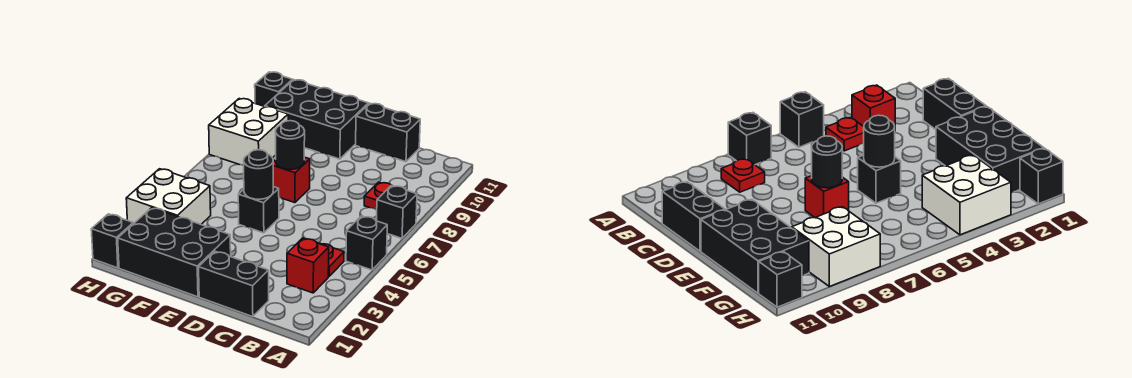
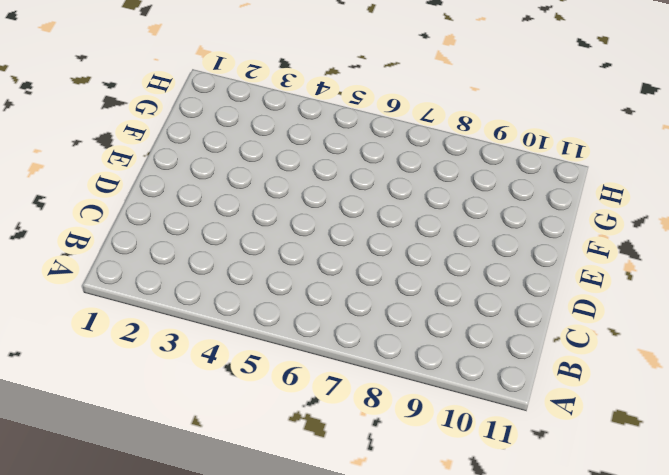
none -> black brick A5 level 1
none -> black brick A7 level 1
none -> red brick B3 level 1

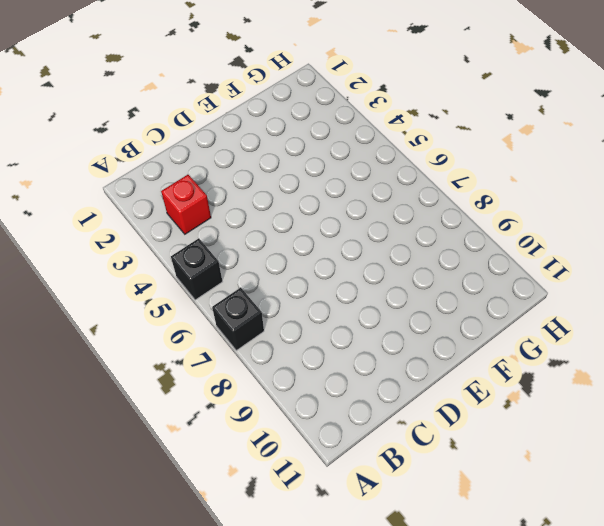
none -> red plate B4 level 1
none -> red plate B8 level 1
none -> black brick C1:D1 level 1

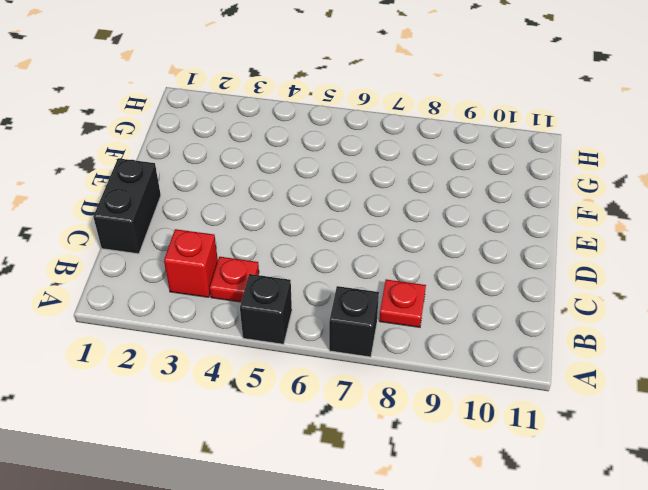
none -> black brick C11:D11 level 1
none -> black brick E1:G2 level 1
none -> black brick E5 level 1

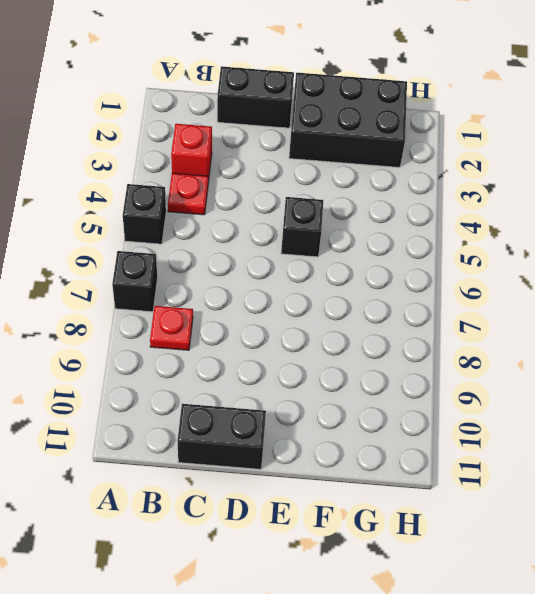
none -> red brick E7 level 1
none -> black brick E10:G11 level 1
none -> white brick G3:H4 level 1

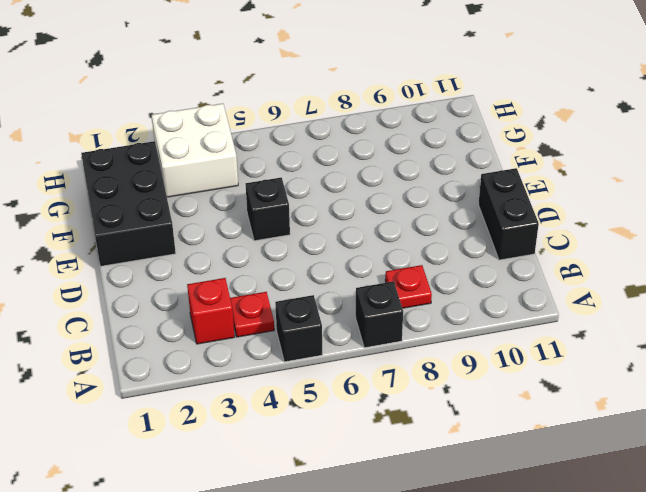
none -> black brick C1:D1 level 1
none -> red brick E7 level 1
none -> black brick E10:G11 level 1

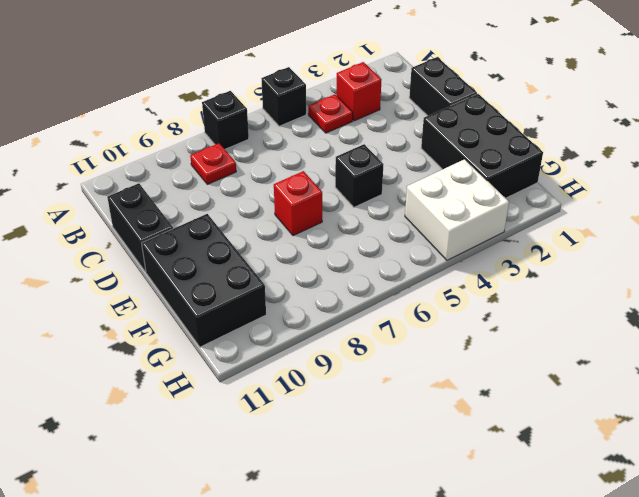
none -> white brick G8:H9 level 1
none -> black brick H1 level 1
none -> black brick H11 level 1

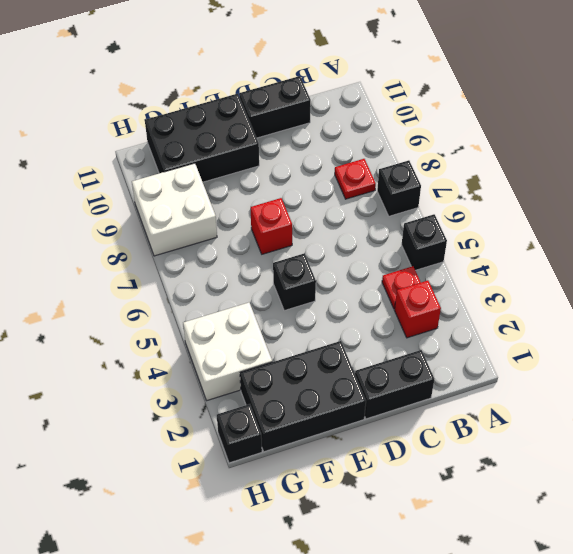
none -> black brick H11 level 1
none -> black round brick E5 level 2
none -> black round brick E7 level 2

